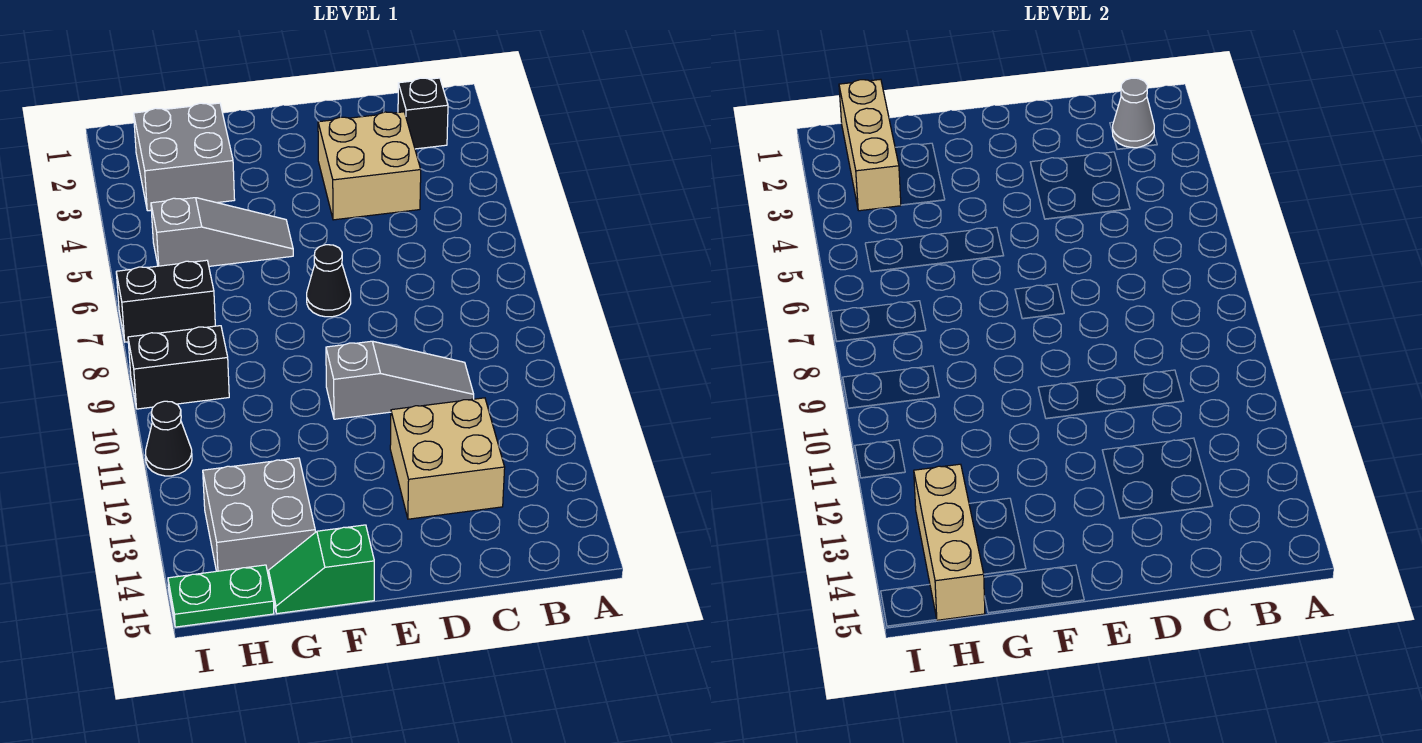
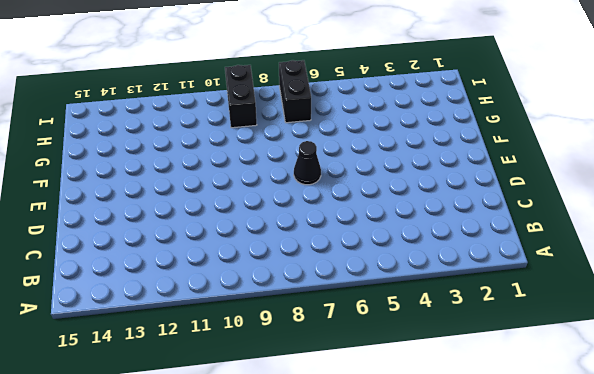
none -> black brick B2 level 1
none -> tan brick C3:D4 level 1
none -> grey slope C10:E10 level 1 top E

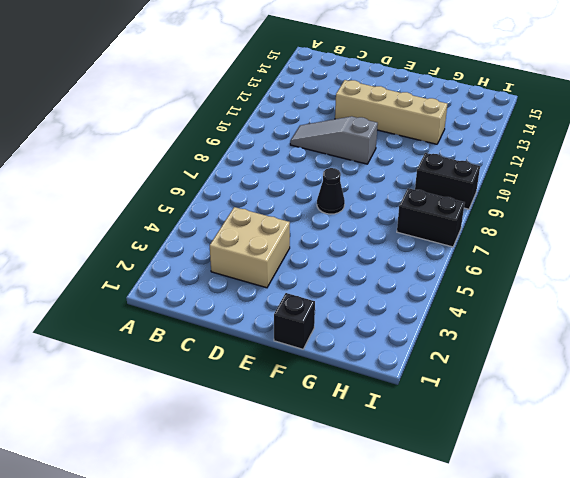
tan brick D12:G12 level 1 -> tan brick C12:D13 level 1
black brick F1 level 1 -> black brick B2 level 1
none -> grey slope F5:H5 level 1 top H
none -> green slope F15:G15 level 1 top F
none -> grey brick G2:H3 level 1

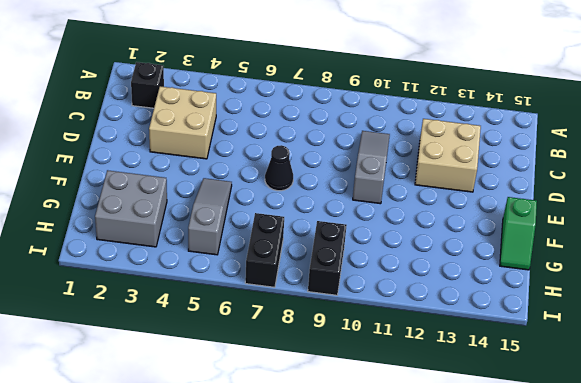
none -> grey brick G13:H14 level 1
none -> green plate H15:I15 level 1
none -> black cone I11 level 1

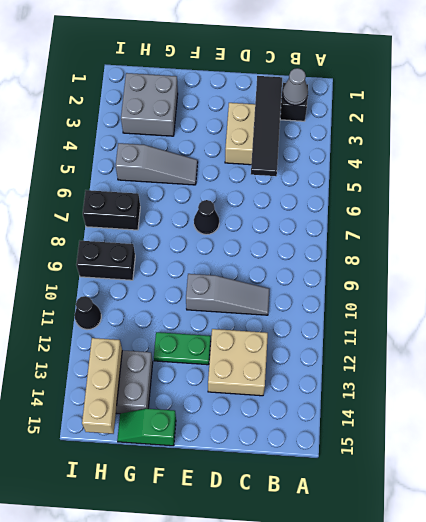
black tile C2:C5 level 2 -> none
green plate E12:F12 level 1 -> green plate H15:I15 level 1
none -> tan brick H1:H3 level 2

